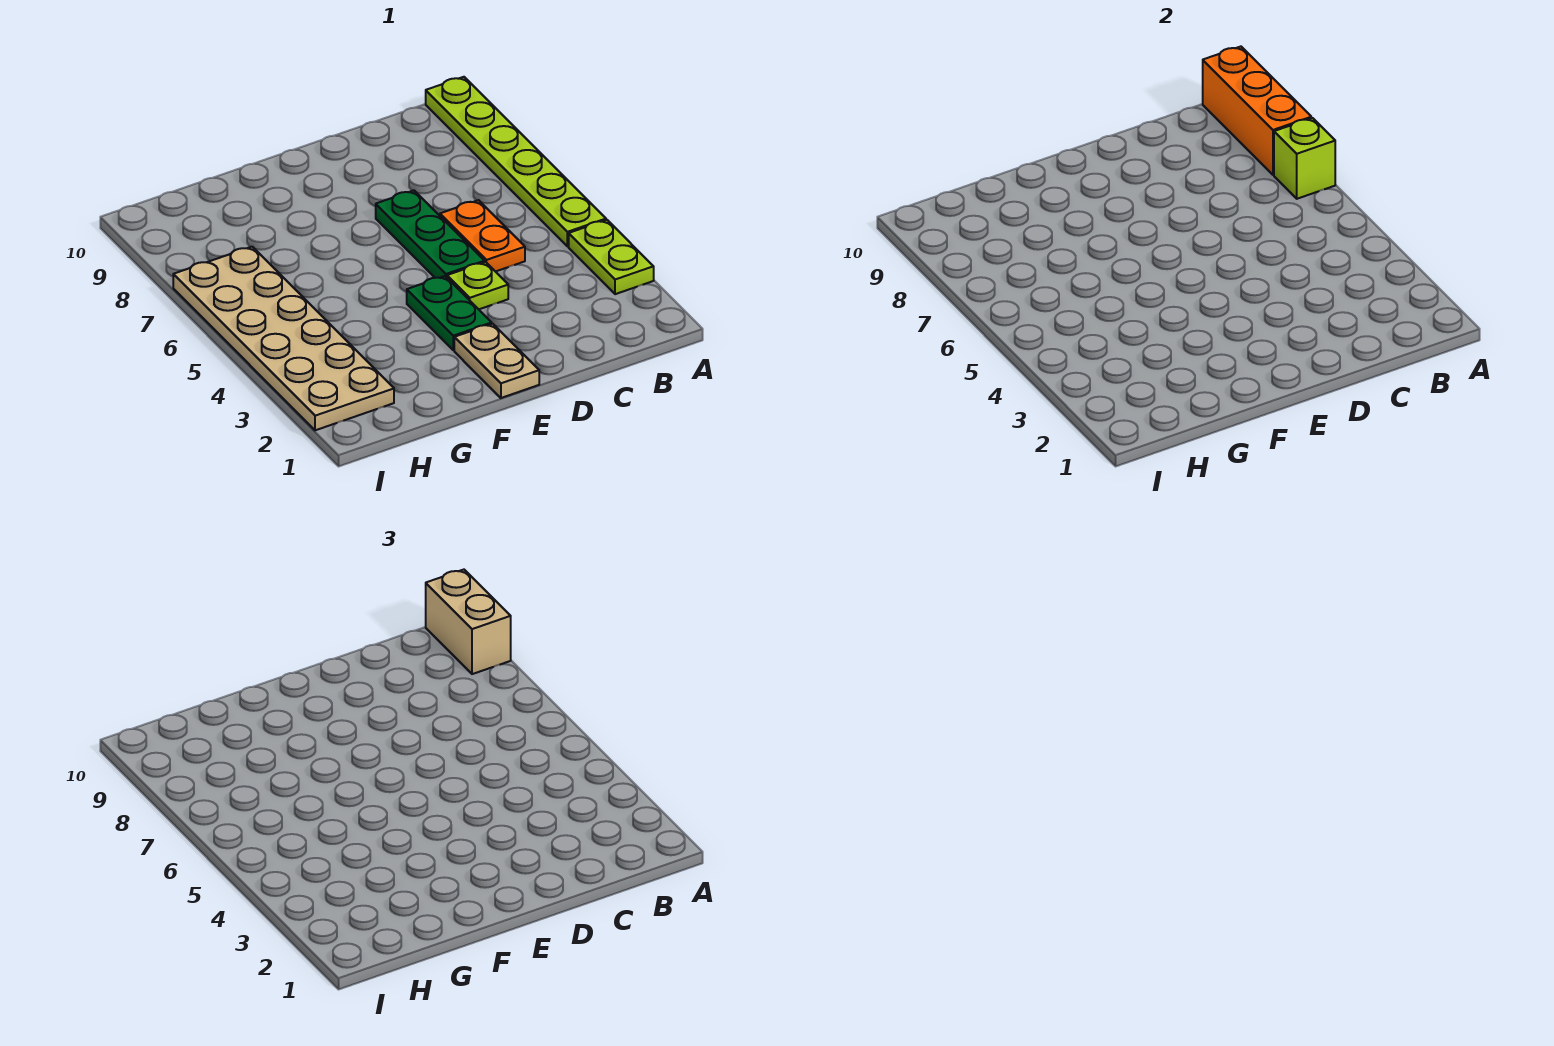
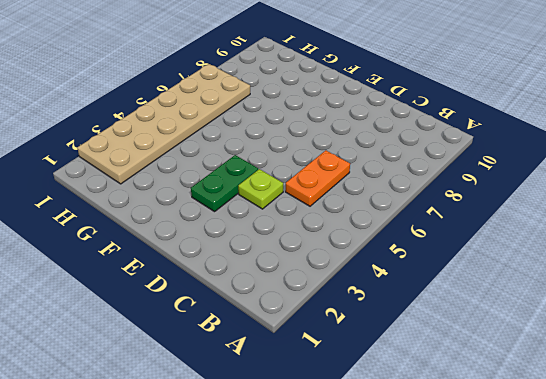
none -> lime plate A3:A4 level 1
none -> lime plate A5:A10 level 1

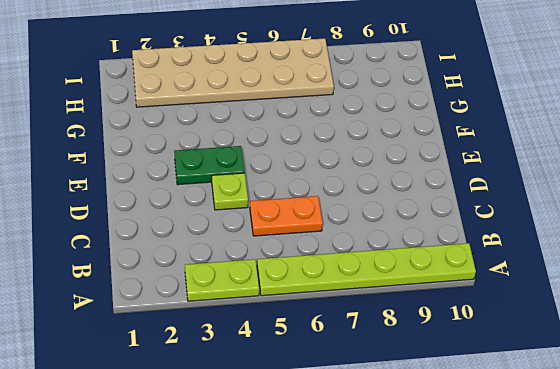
none -> green plate D5:D7 level 1
none -> tan plate E1:E2 level 1

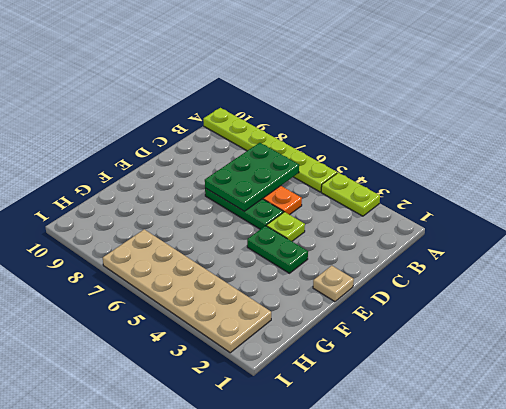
green plate B6:D7 level 2 -> none
tan plate E1 level 1 -> tan plate E1:E2 level 1
none -> lime brick A7 level 2
none -> orange brick A8:A10 level 2

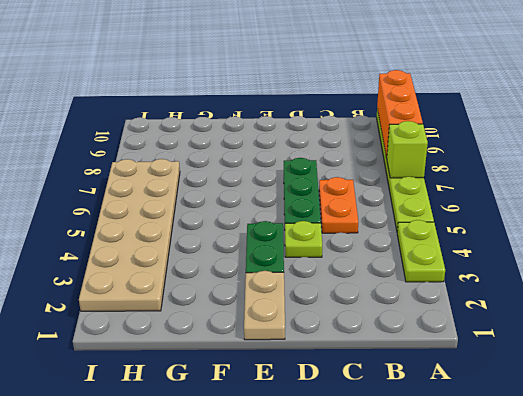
none -> tan brick A9:A10 level 3

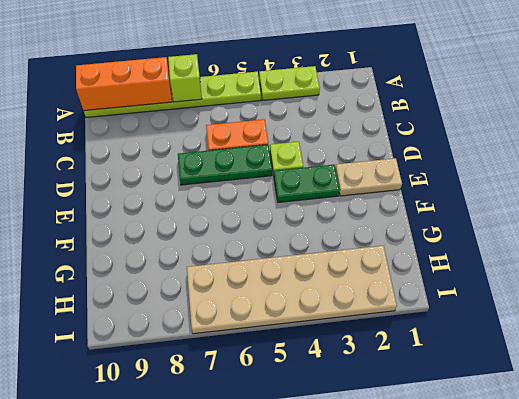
none -> tan brick A9:A10 level 3

